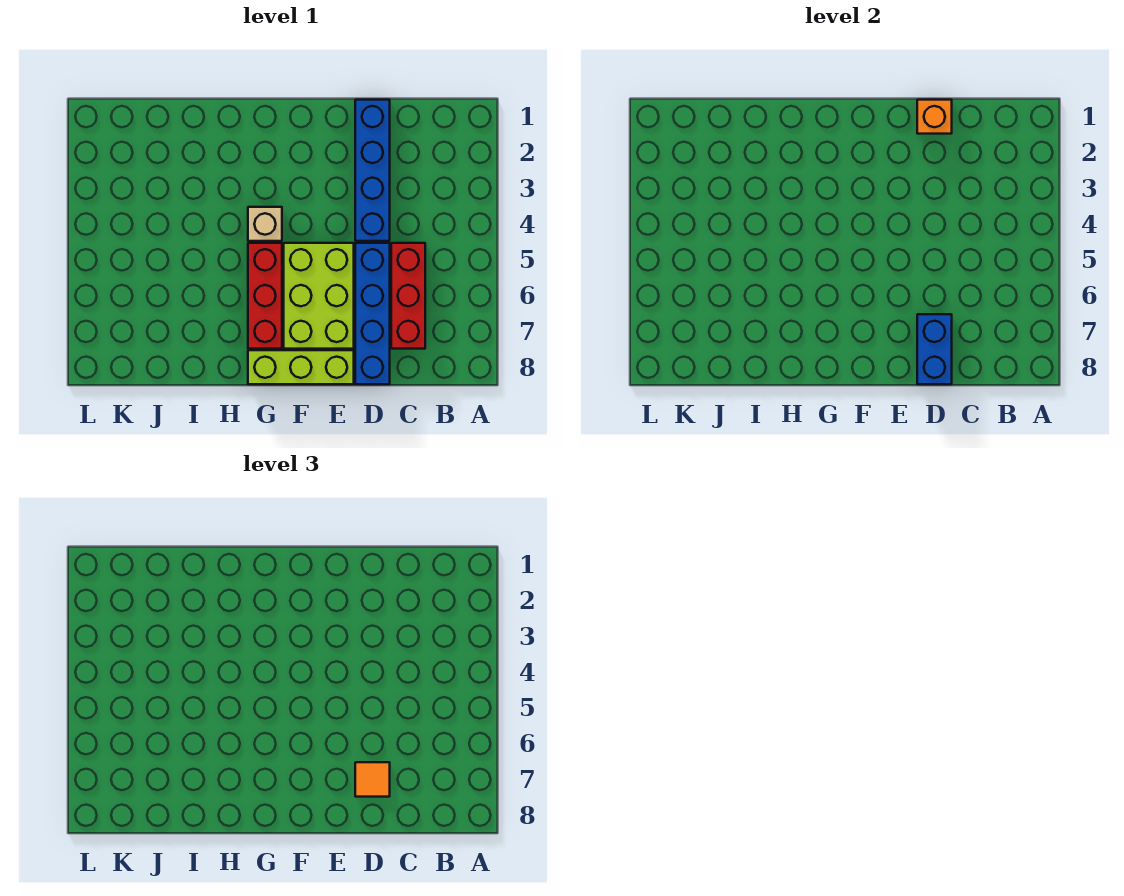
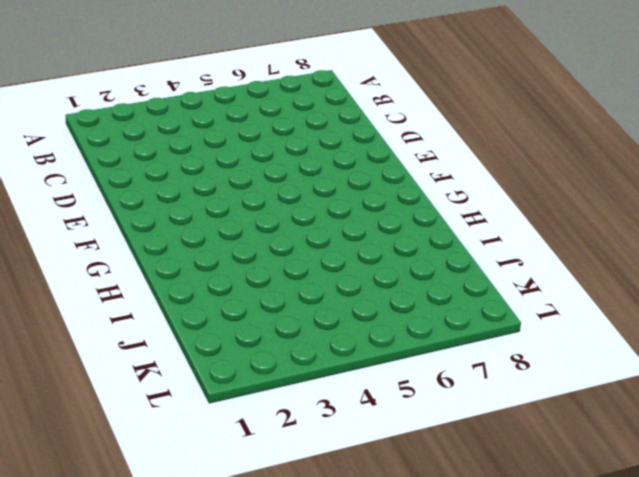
none -> red brick C5:C7 level 1
none -> blue brick D1:D4 level 1

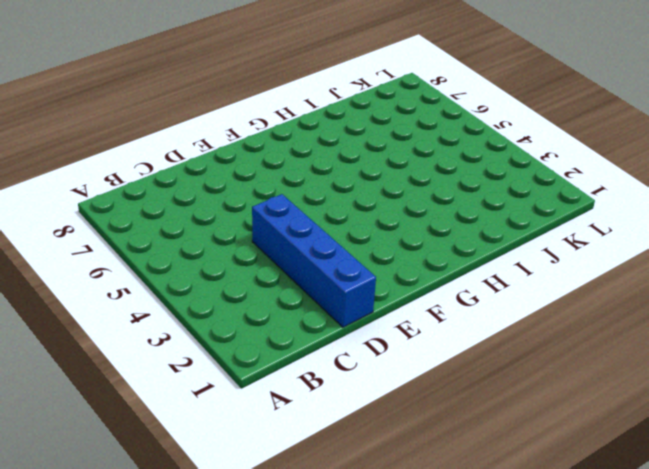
none -> red brick C5:C7 level 1
none -> blue brick D5:D8 level 1

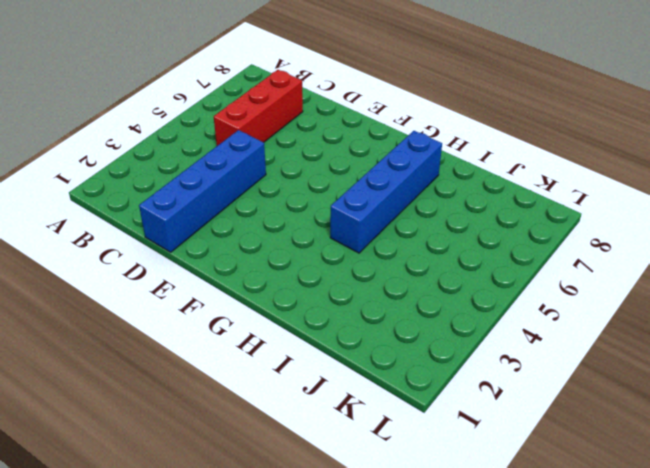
blue brick H4:H7 level 1 -> blue brick D5:D8 level 1
none -> lime brick E5:F7 level 1
none -> lime brick E8:G8 level 1

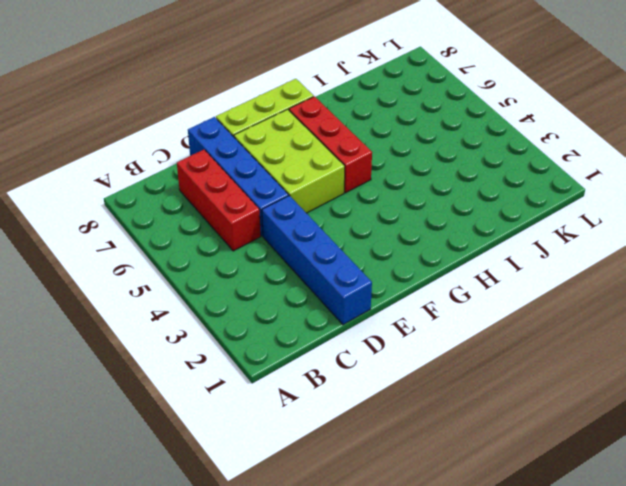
none -> tan brick G4 level 1
none -> orange brick D1 level 2

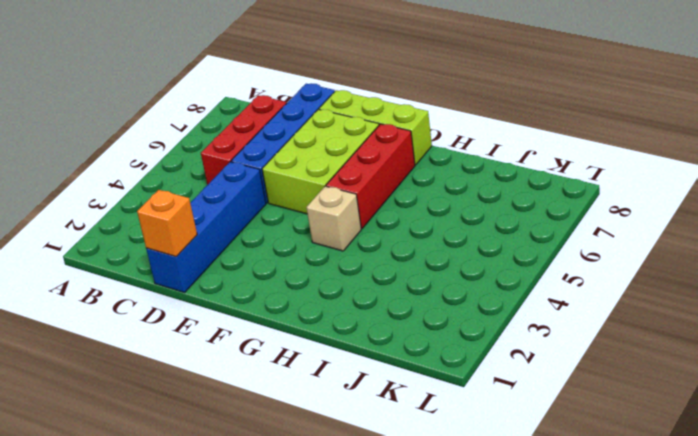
none -> blue brick D7:D8 level 2
none -> orange tile D7 level 3

